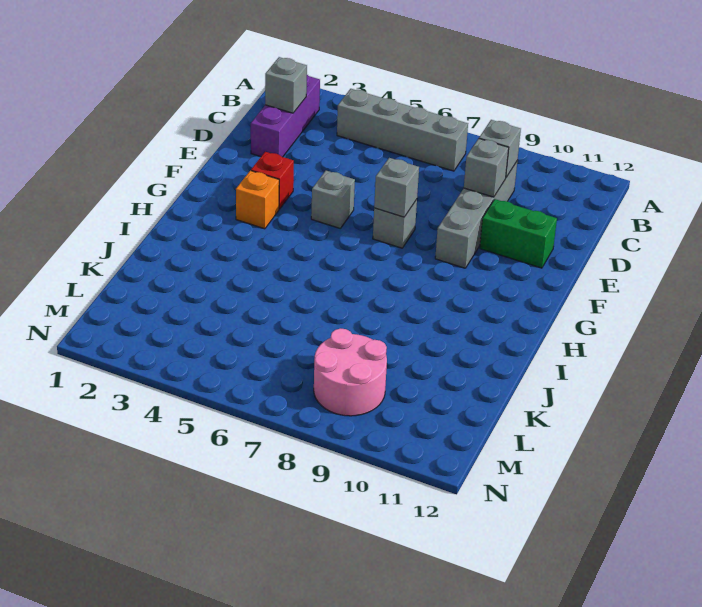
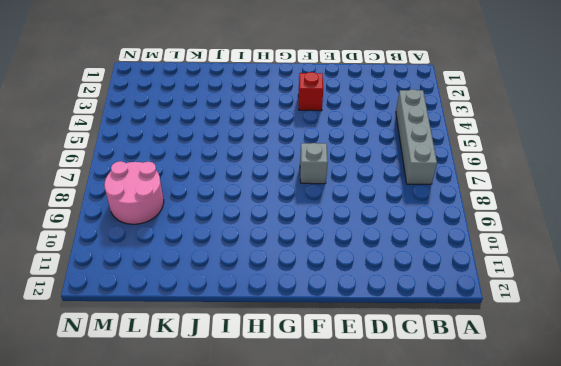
none -> purple brick B2:D2 level 1
none -> grey brick C9:F9 level 1
none -> green brick E10:E11 level 1

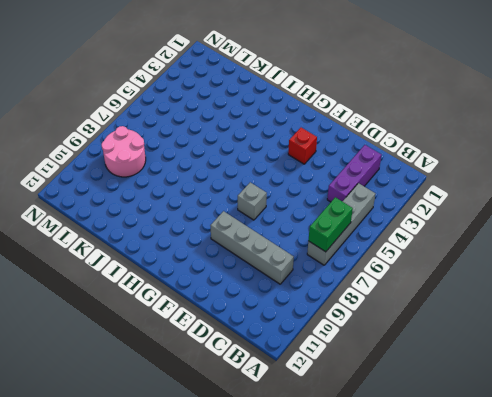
green brick B6:B7 level 2 -> green brick E10:E11 level 1
purple brick C2:C4 level 1 -> purple brick B2:D2 level 1
none -> grey brick F5 level 1
none -> orange brick G3 level 1
none -> grey brick C2 level 2

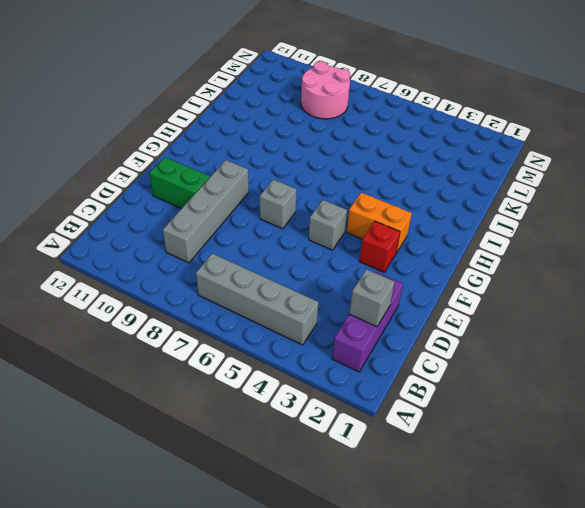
orange brick G3:G4 level 1 -> orange brick G3 level 1
none -> grey brick C9 level 2
none -> grey brick D9 level 2
none -> grey brick F7 level 2

